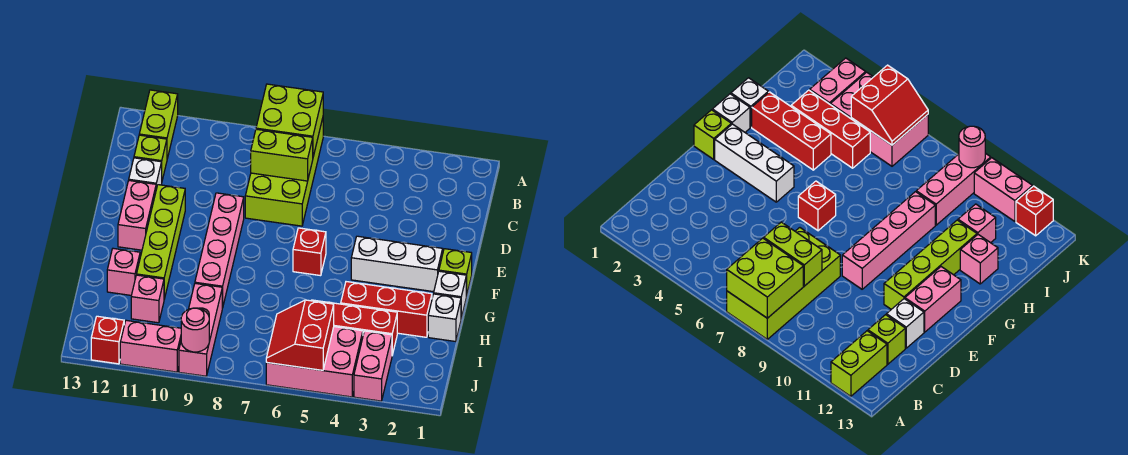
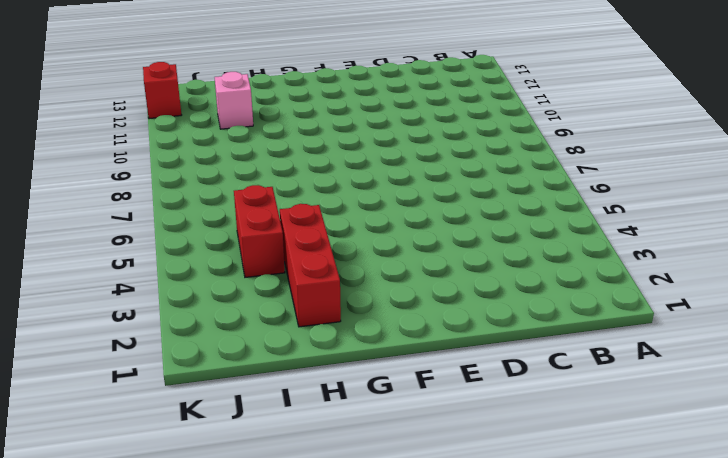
red brick I4:I5 level 1 -> red brick I3:I5 level 1
none -> lime brick A7:D8 level 1
none -> lime brick A12:B12 level 1
none -> lime brick C12 level 1

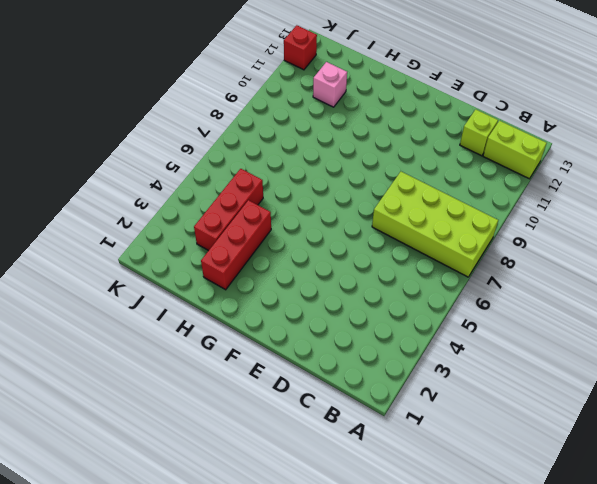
none -> white brick D12 level 1
none -> pink brick E9:H9 level 1
none -> lime brick E11:H11 level 1

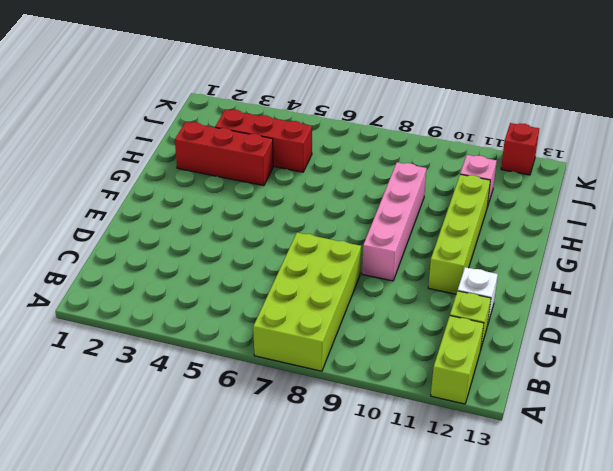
none -> pink brick E12:F12 level 1
none -> lime brick F1 level 1
none -> white brick F2:F4 level 1

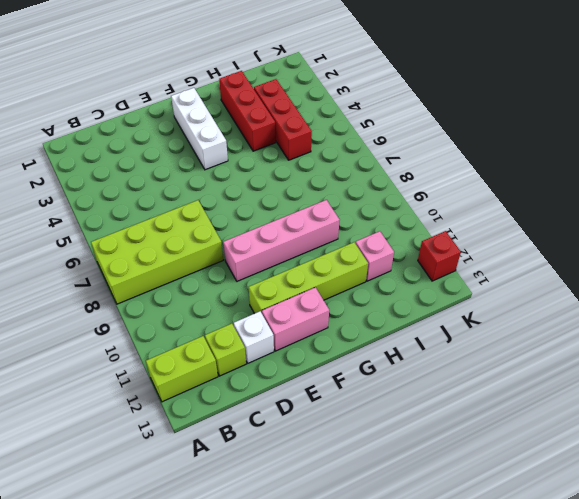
none -> lime brick F1 level 1
none -> red brick F6 level 1
none -> white brick G1 level 1

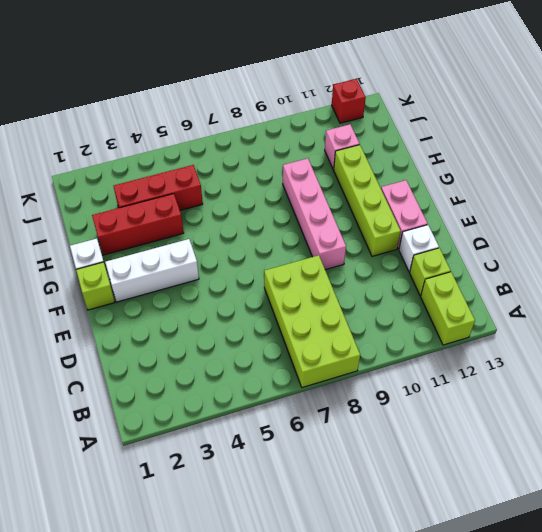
none -> red brick F6 level 1
none -> white brick H1 level 1
none -> pink brick H12 level 1

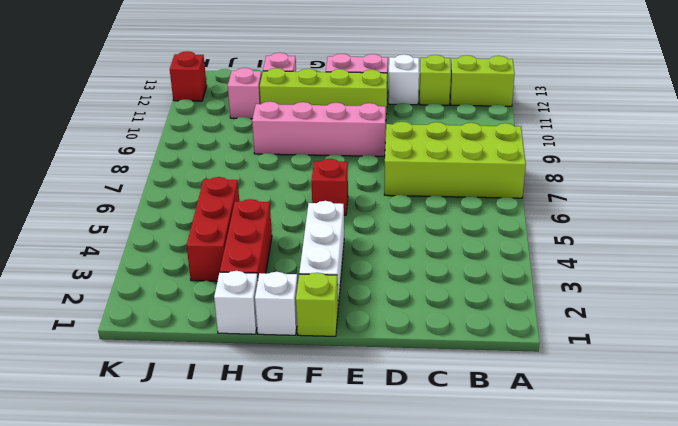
none -> pink brick I9:K9 level 1
none -> pink brick J3:K3 level 1
none -> pink brick J4:K6 level 1

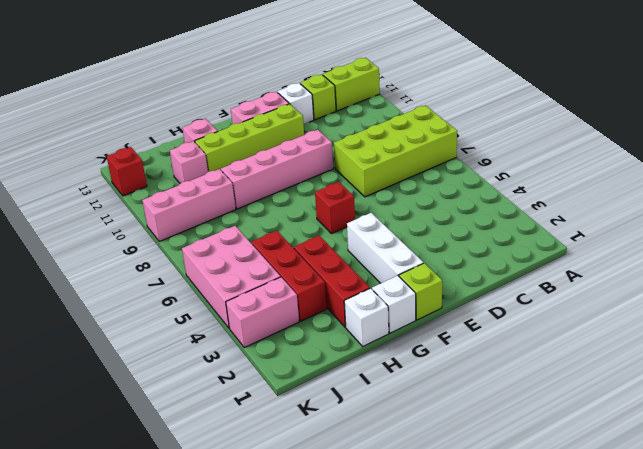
none -> pink brick K10:K11 level 1
none -> lime brick A7:B8 level 2
none -> lime brick C7:C8 level 2

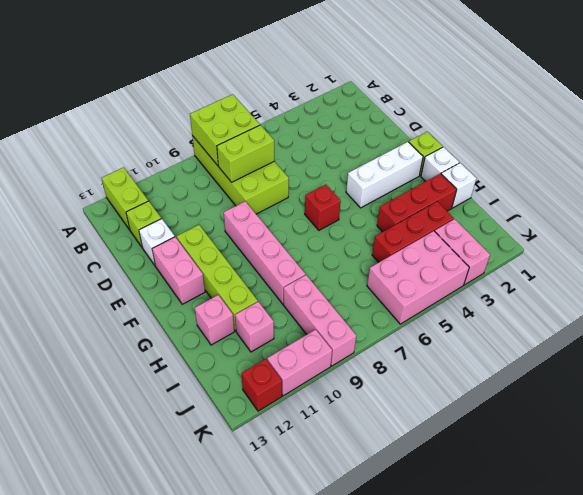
none -> red slope J5:K6 level 2 top 5
none -> pink round brick K9 level 2

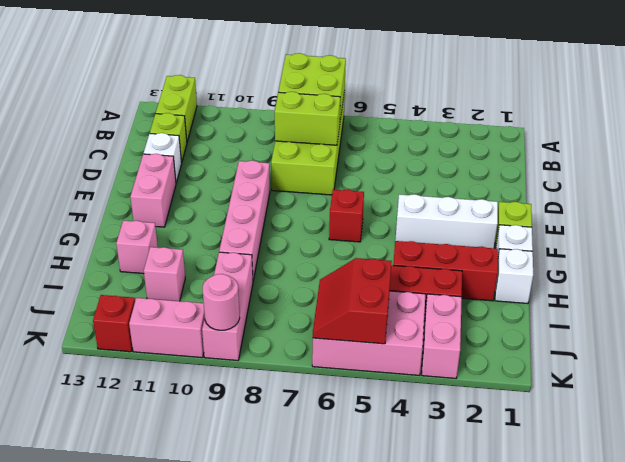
none -> lime brick E11:H11 level 1

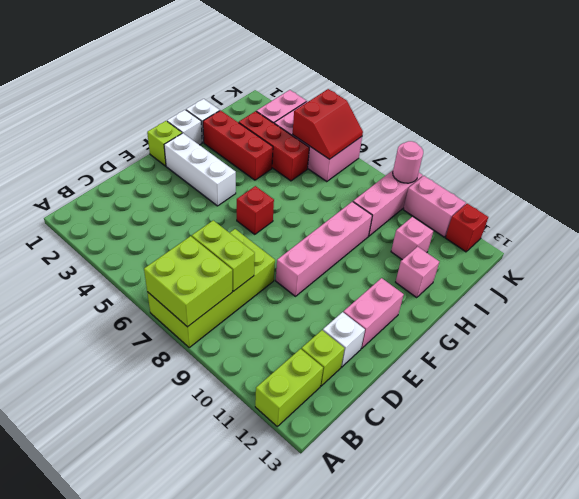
none -> lime brick E11:H11 level 1

